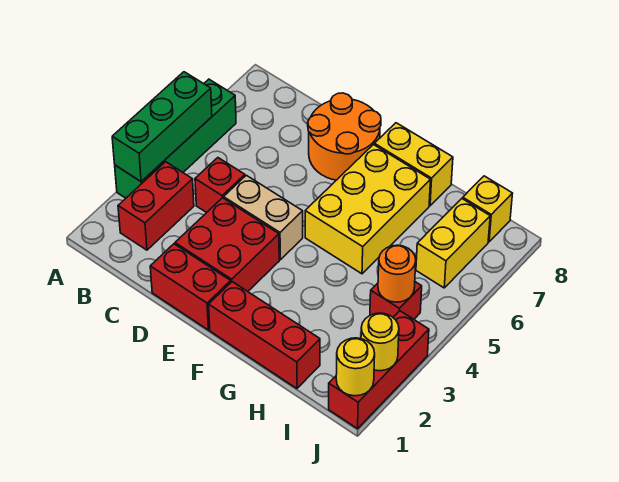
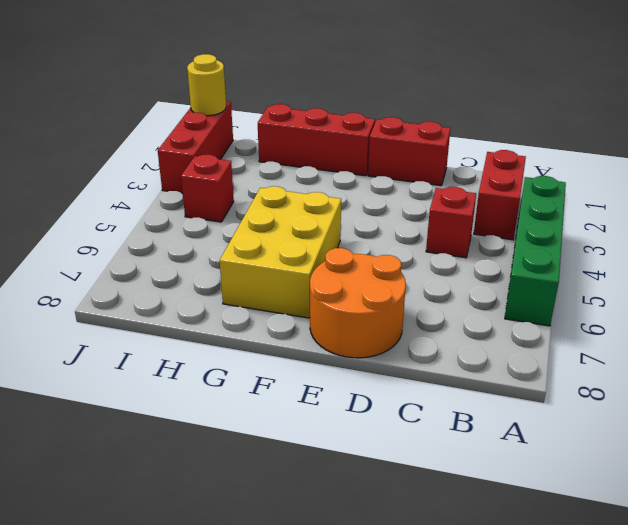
none -> red brick D2:E3 level 1
none -> tan brick D4:E4 level 1
none -> yellow brick F8:G8 level 1

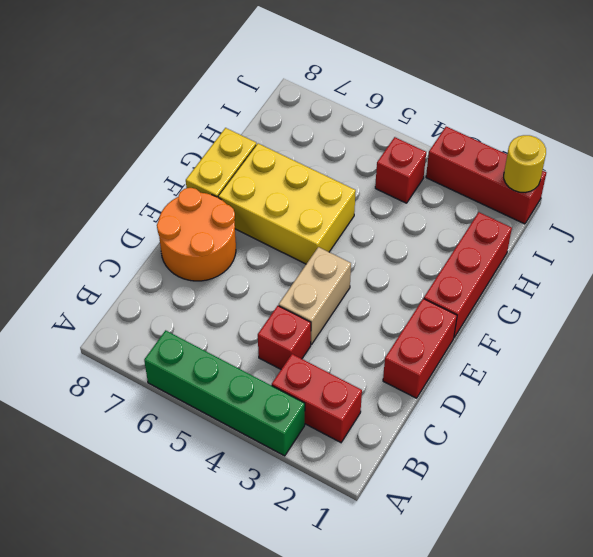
none -> red brick D2:E3 level 1
none -> yellow brick I6:I7 level 1
none -> yellow brick I8 level 1

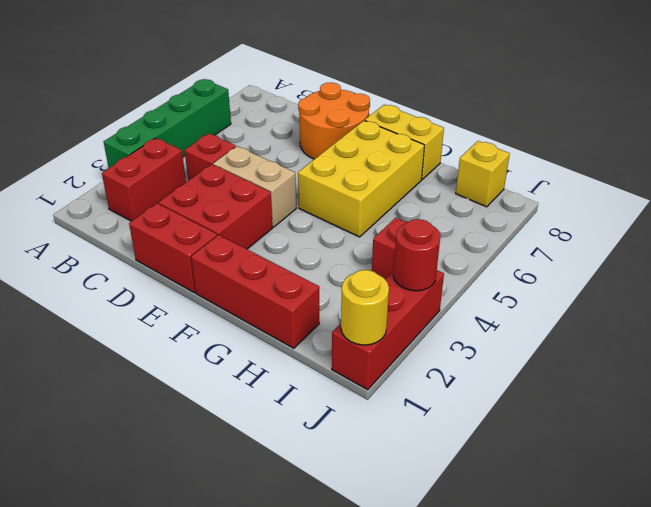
red round brick J3 level 2 -> none
none -> yellow brick I6:I7 level 1
none -> green brick A3:A5 level 2
none -> orange round brick I4 level 2

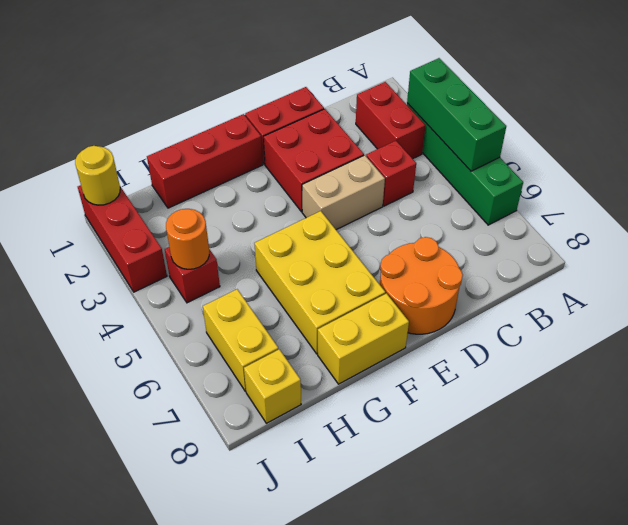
none -> yellow round brick J2 level 2

